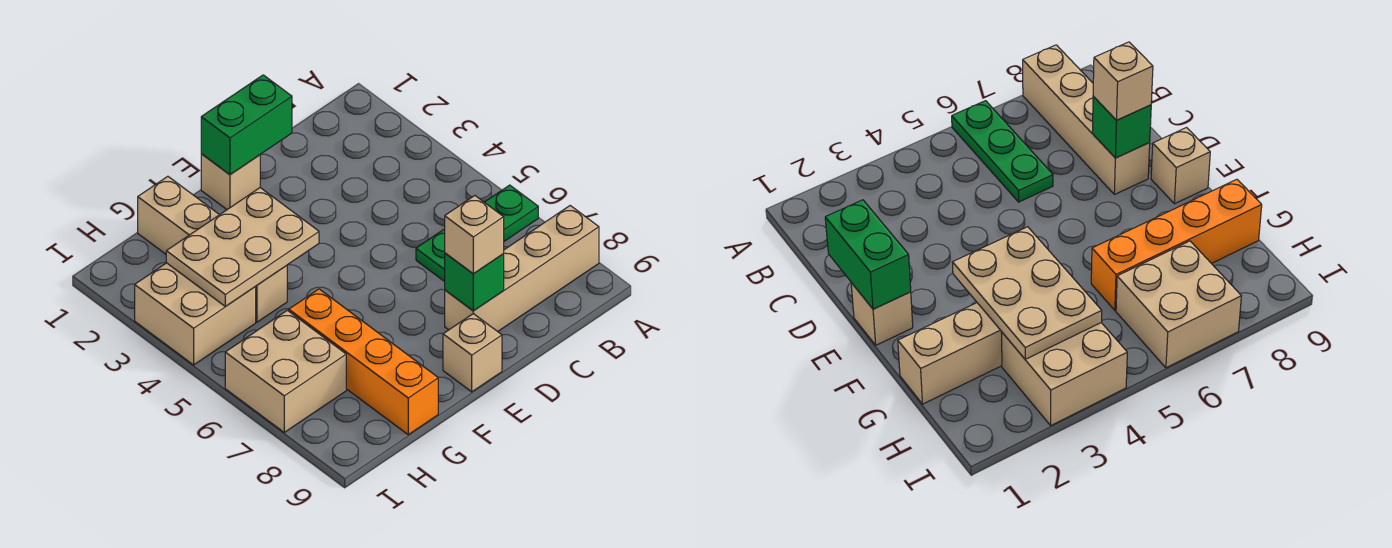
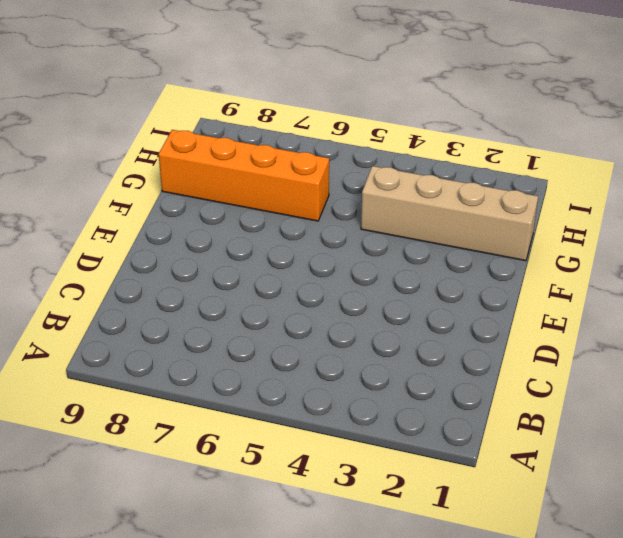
none -> green plate A6:C6 level 1
none -> tan brick A8:D8 level 1
none -> tan brick E1 level 1

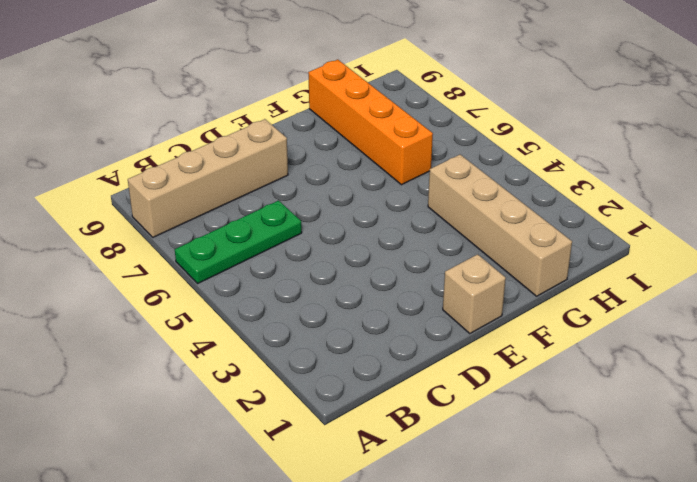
none -> tan brick E9 level 1
none -> tan brick H3:I4 level 1
none -> tan brick H6:I7 level 1

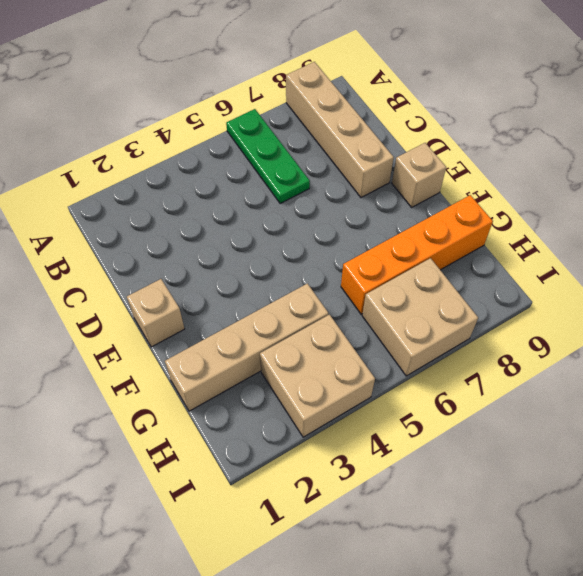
none -> green brick D1:E1 level 2
none -> green brick D8 level 2
none -> tan plate F3:H4 level 2

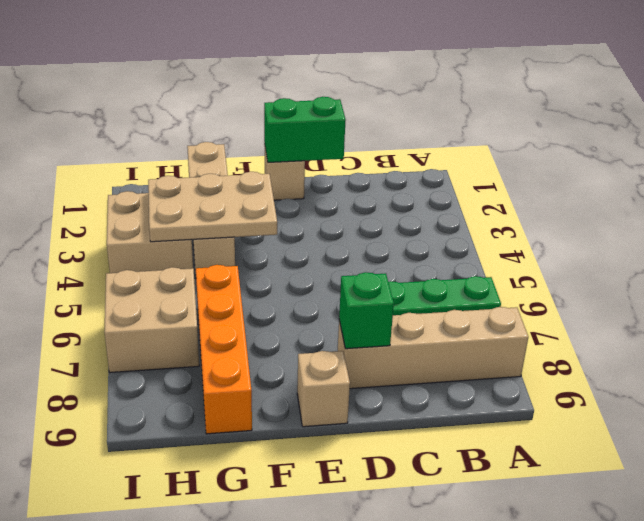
none -> tan brick D8 level 3

